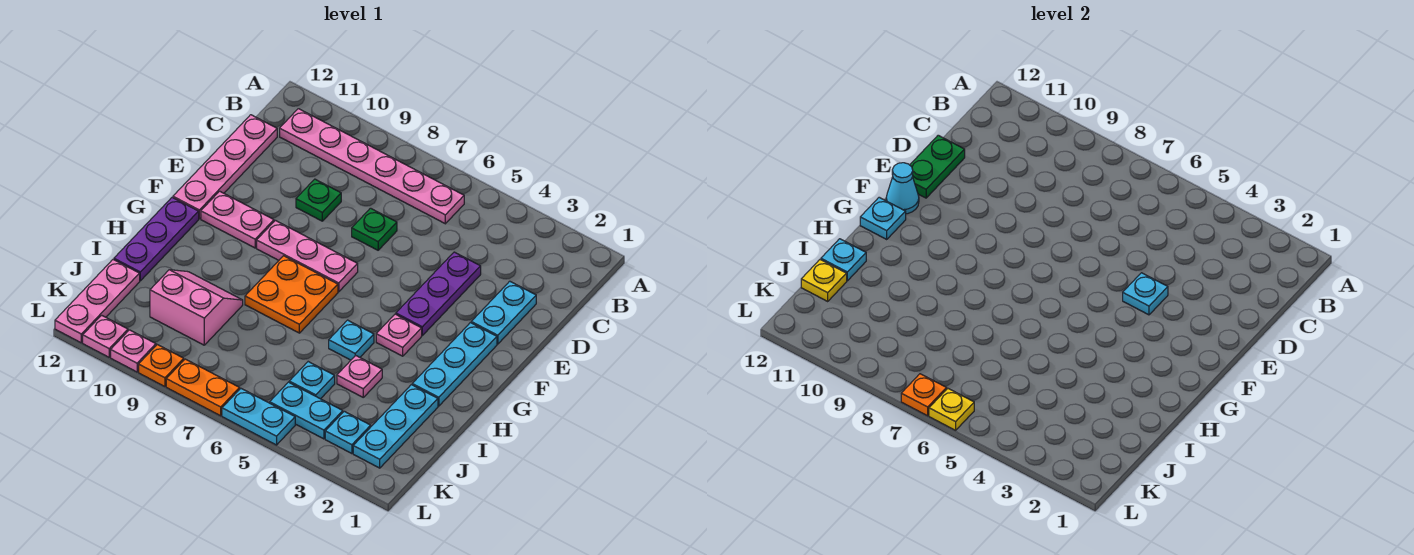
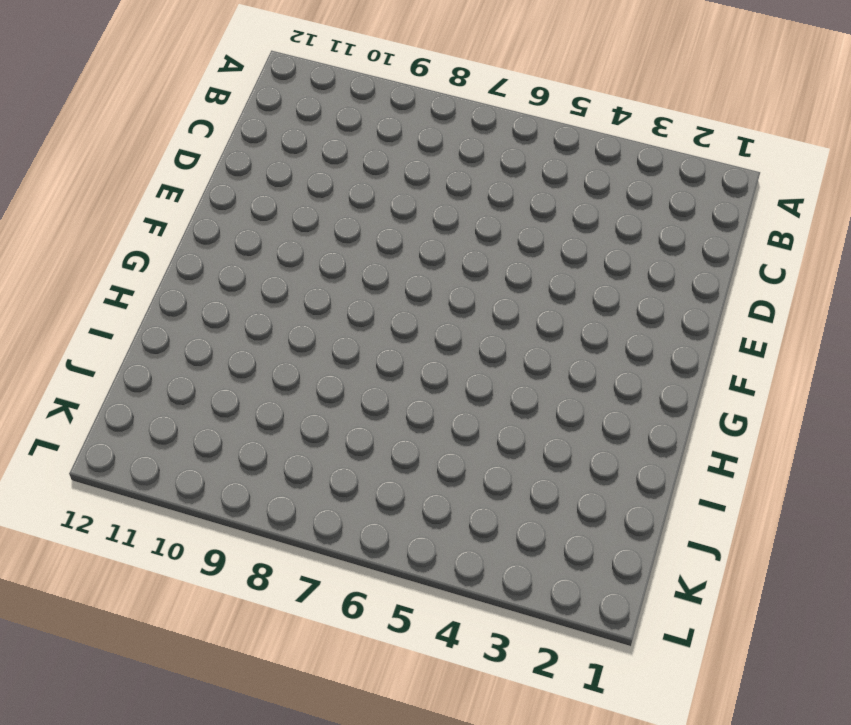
none -> pink plate B6:B11 level 1
none -> pink plate C12:F12 level 1
none -> cyan plate D2:E2 level 1
none -> purple plate D4:F4 level 1

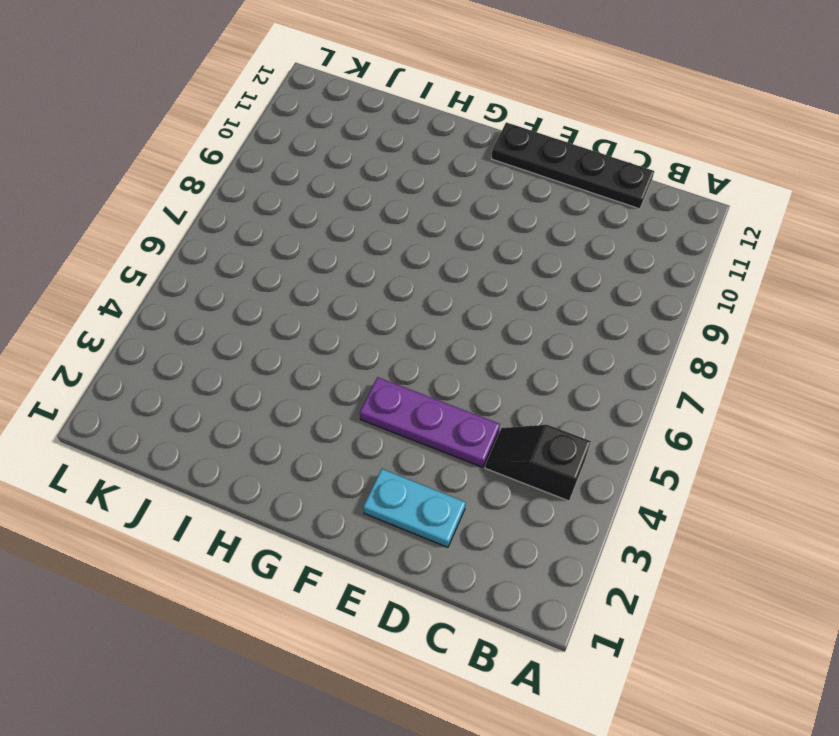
black slope B4:C4 level 1 top B -> none
black plate C12:F12 level 1 -> pink plate C12:F12 level 1
none -> pink plate B6:B11 level 1
none -> green plate D7 level 1
none -> green plate D9 level 1
none -> cyan plate F2:H2 level 1

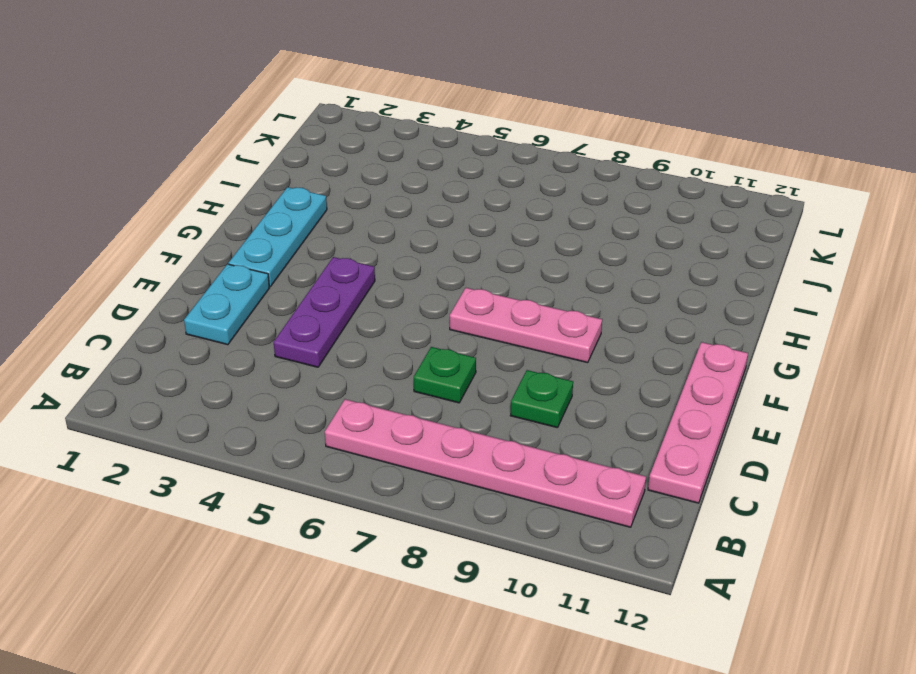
none -> pink plate F10:F11 level 1
none -> pink plate G4 level 1
none -> orange plate G7:H8 level 1
none -> purple plate G12:I12 level 1

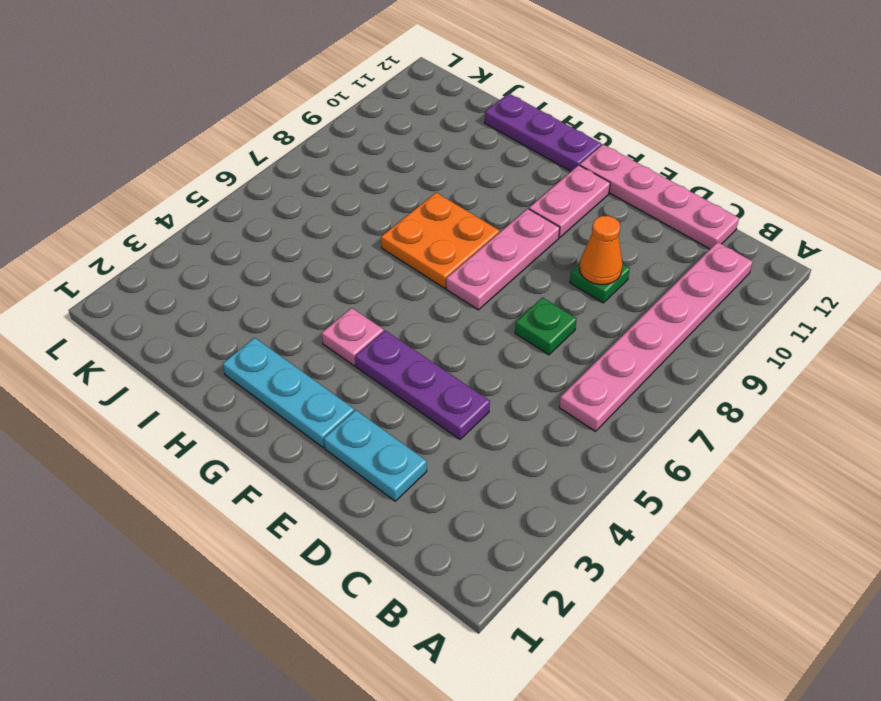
orange cone D9 level 2 -> none
none -> cyan plate H5 level 1
none -> cyan plate I2:K2 level 1
none -> pink plate I4 level 1
none -> pink slope I9:J10 level 1 top J

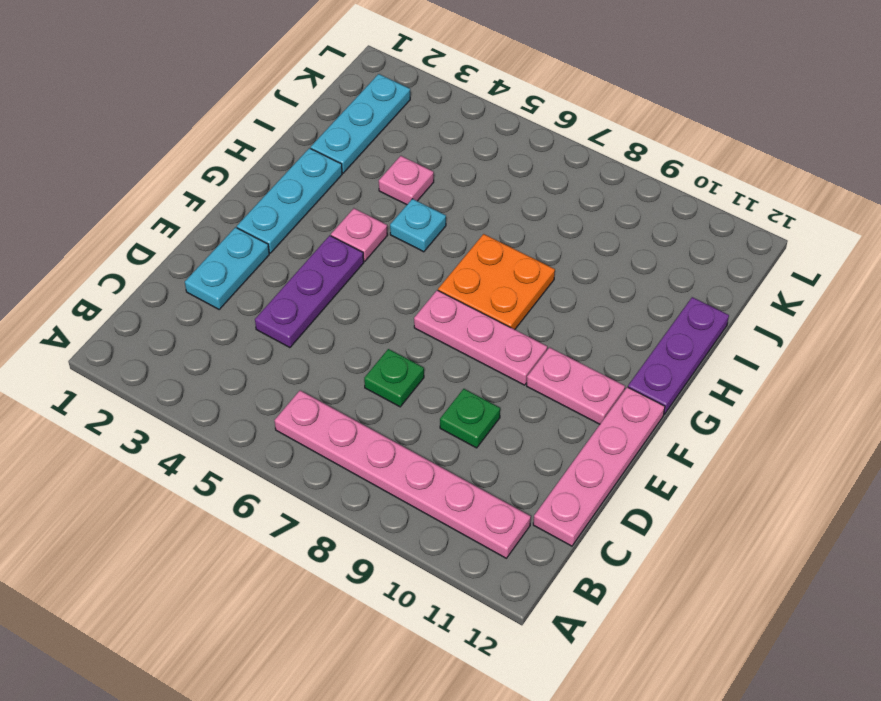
none -> pink slope I9:J10 level 1 top J
none -> cyan plate J5 level 1
none -> pink plate J12:L12 level 1
none -> cyan plate K3 level 1

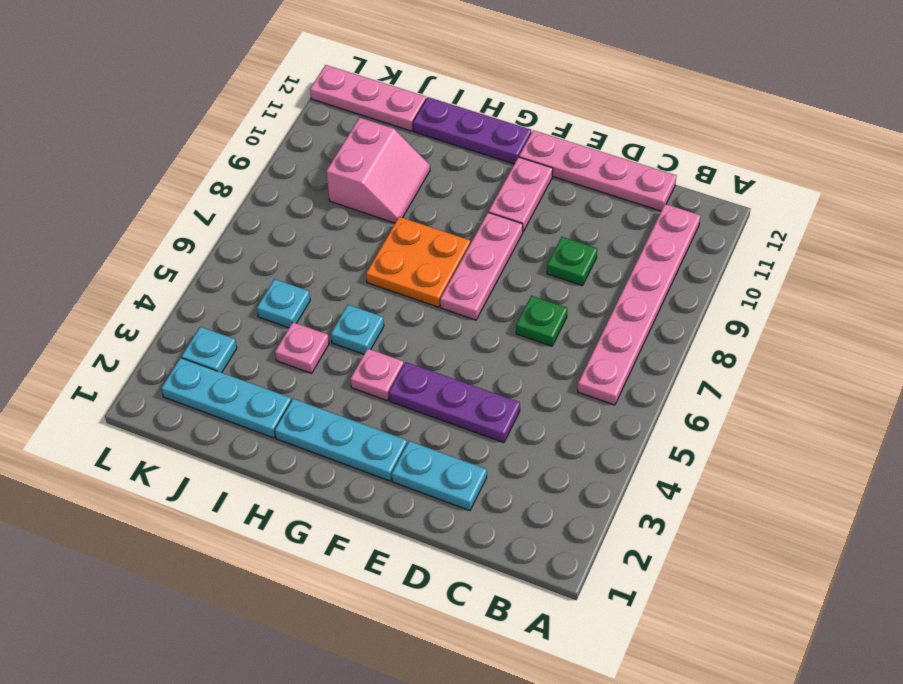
none -> cyan plate K4:K5 level 1
none -> cyan plate L5:L6 level 1
none -> orange plate L7:L8 level 1
none -> orange plate L9 level 1

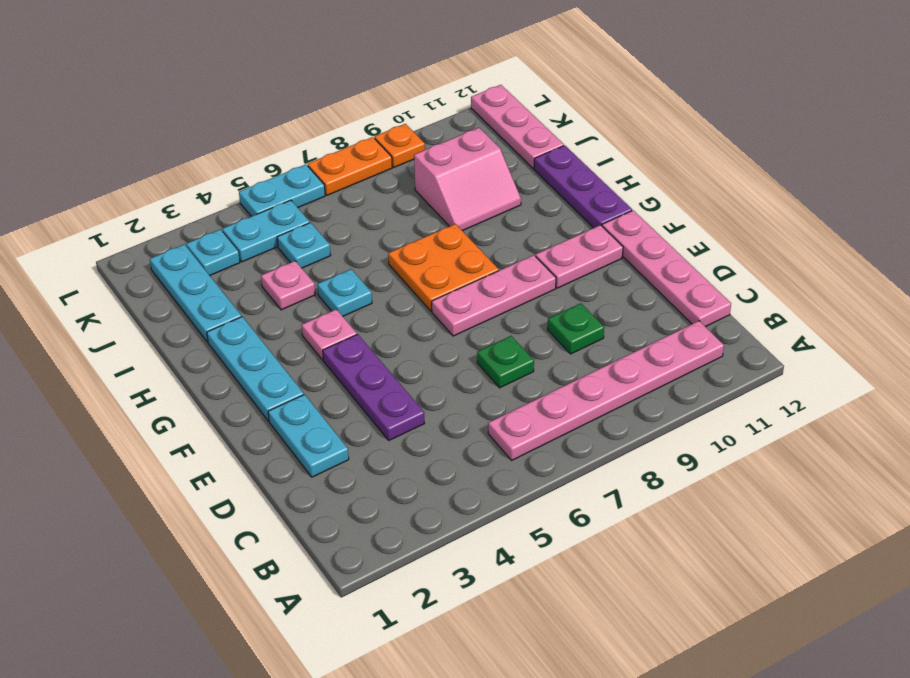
none -> pink plate L10 level 1
none -> pink plate L11 level 1
none -> green plate D12:E12 level 2
none -> cyan plate E4 level 2

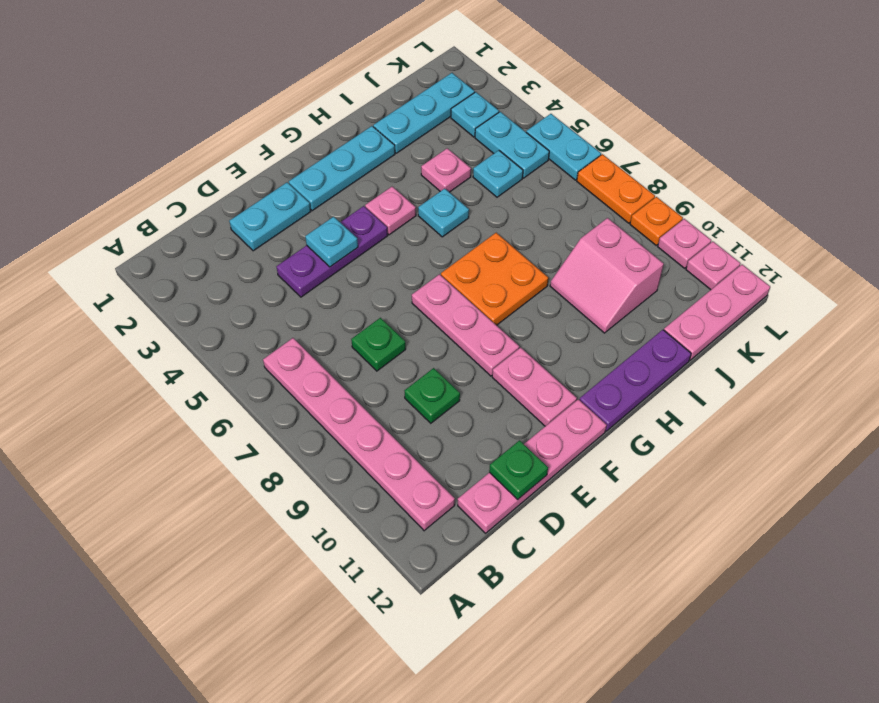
green plate D12 level 2 -> green plate D12:E12 level 2
none -> cyan cone F12 level 2
none -> cyan plate G12 level 2
none -> cyan plate I12 level 2
none -> yellow plate J12 level 2

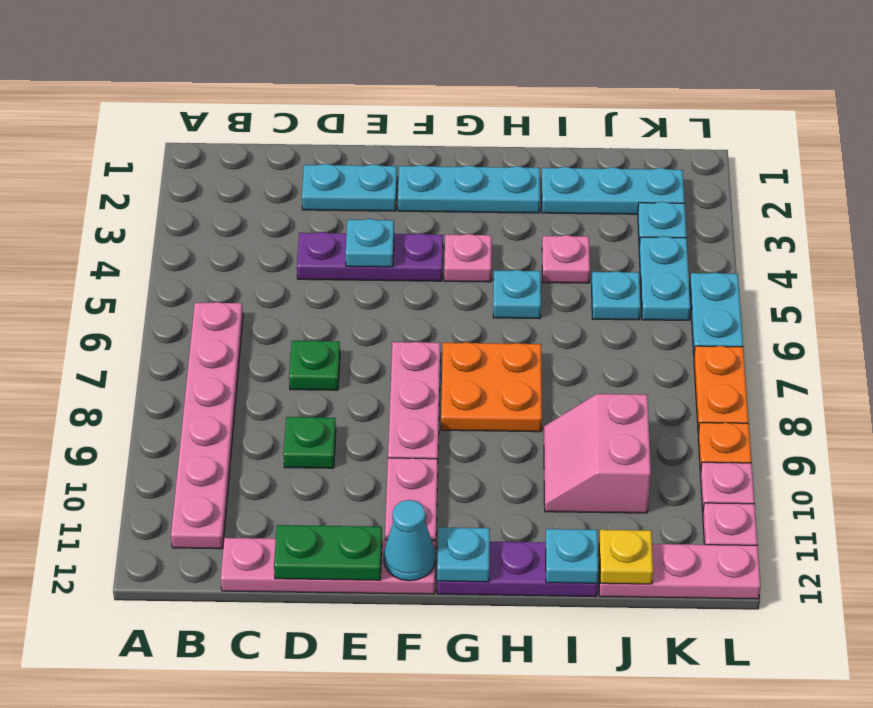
none -> yellow plate L6 level 2
none -> orange plate L7 level 2

